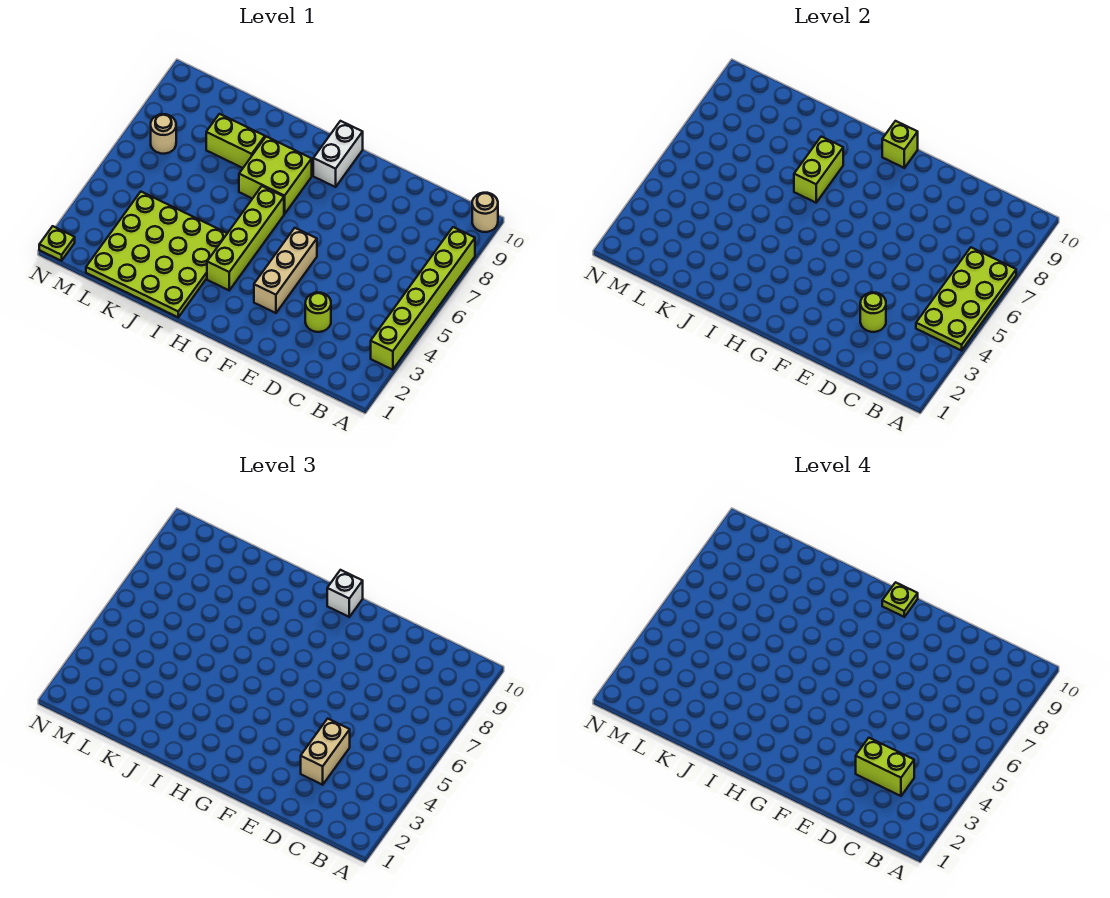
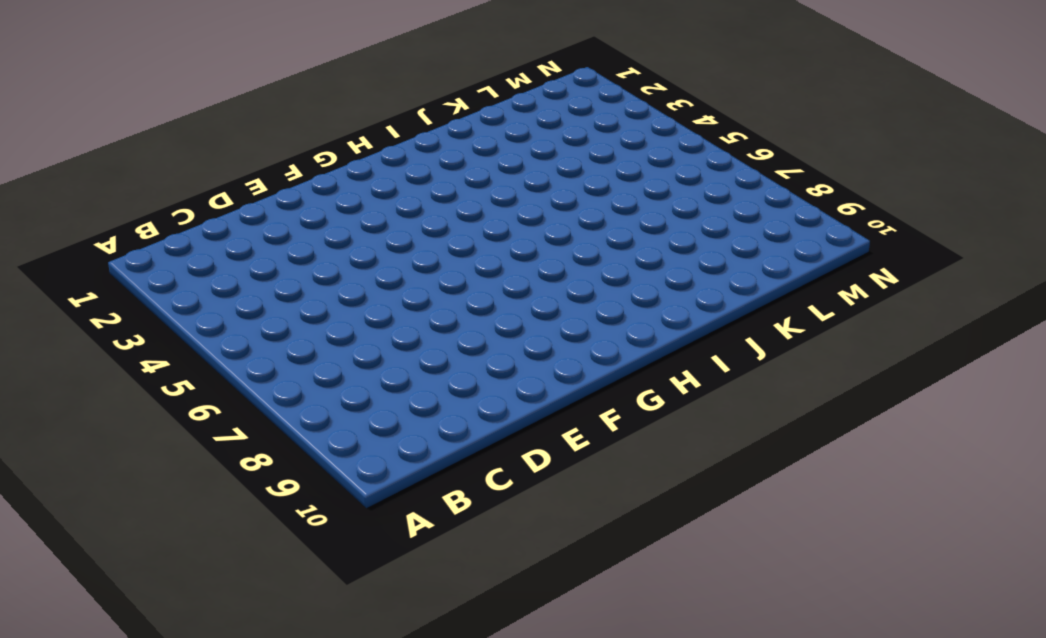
none -> lime brick A3:A8 level 1
none -> tan round brick A10 level 1
none -> lime round brick D3 level 1

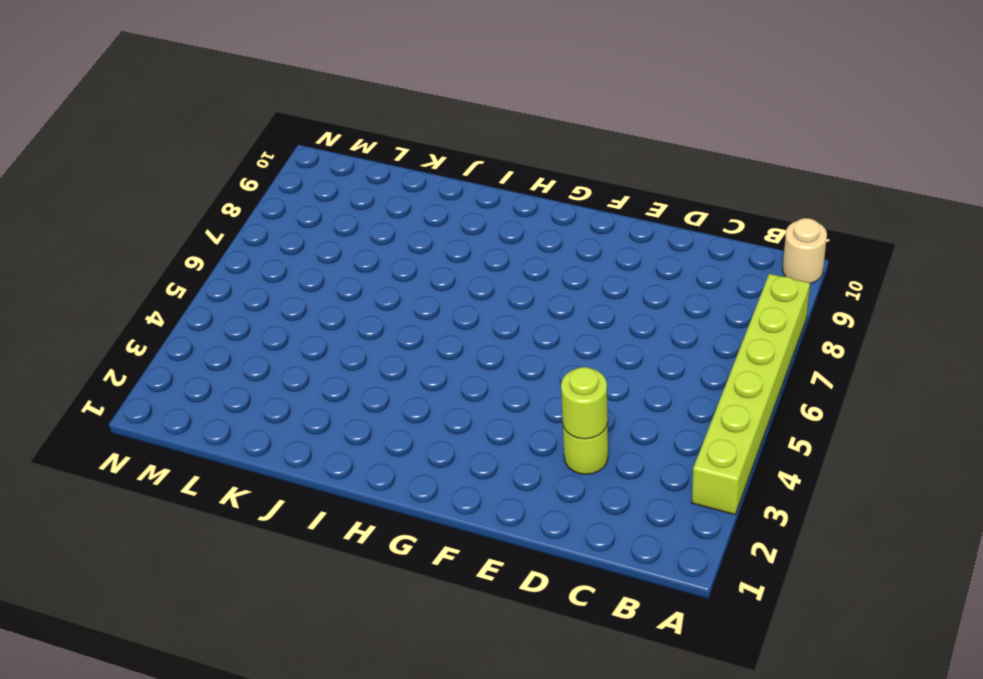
none -> tan brick F3:F5 level 1
none -> white brick G9:G10 level 1
none -> lime brick H3:H6 level 1

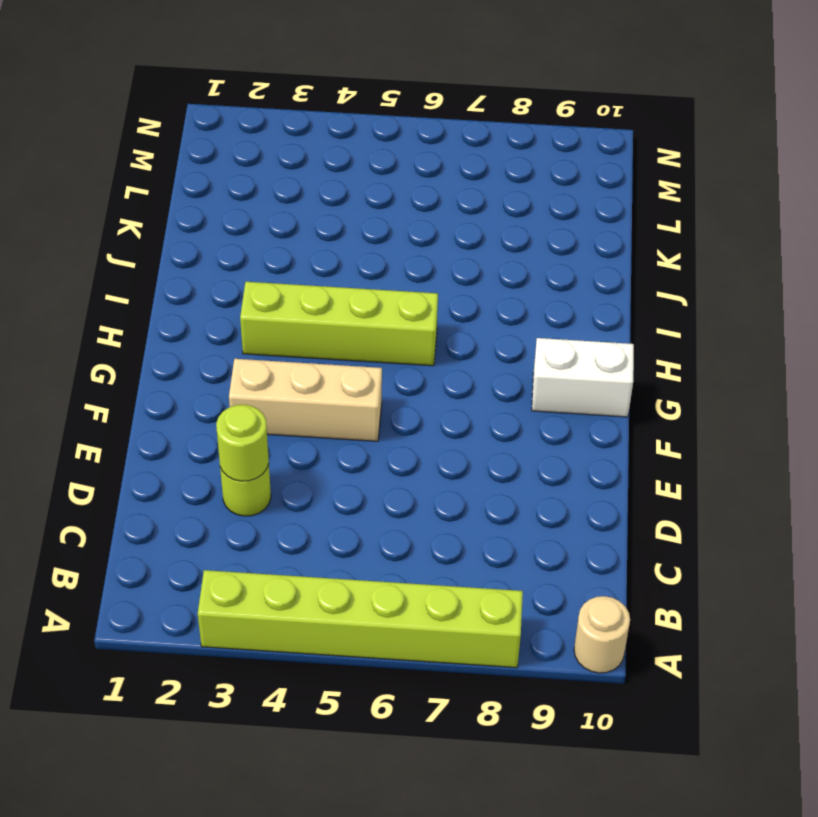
none -> lime brick H7:I8 level 1
none -> lime plate I1:L4 level 1
none -> lime brick J8:K8 level 1

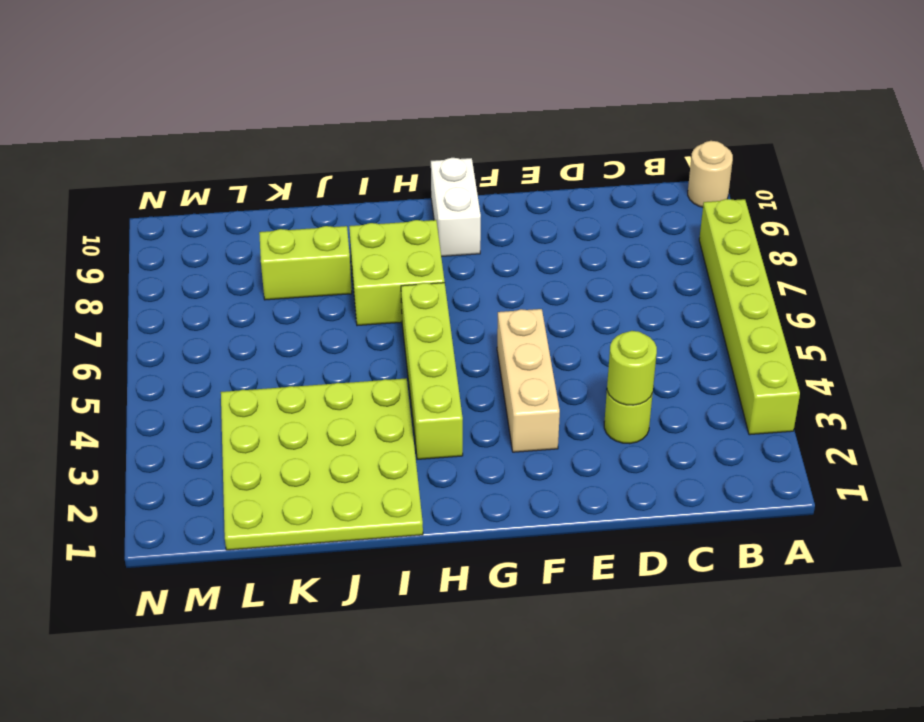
none -> tan round brick M7 level 1
none -> lime plate N1 level 1
none -> lime plate A4:B7 level 2

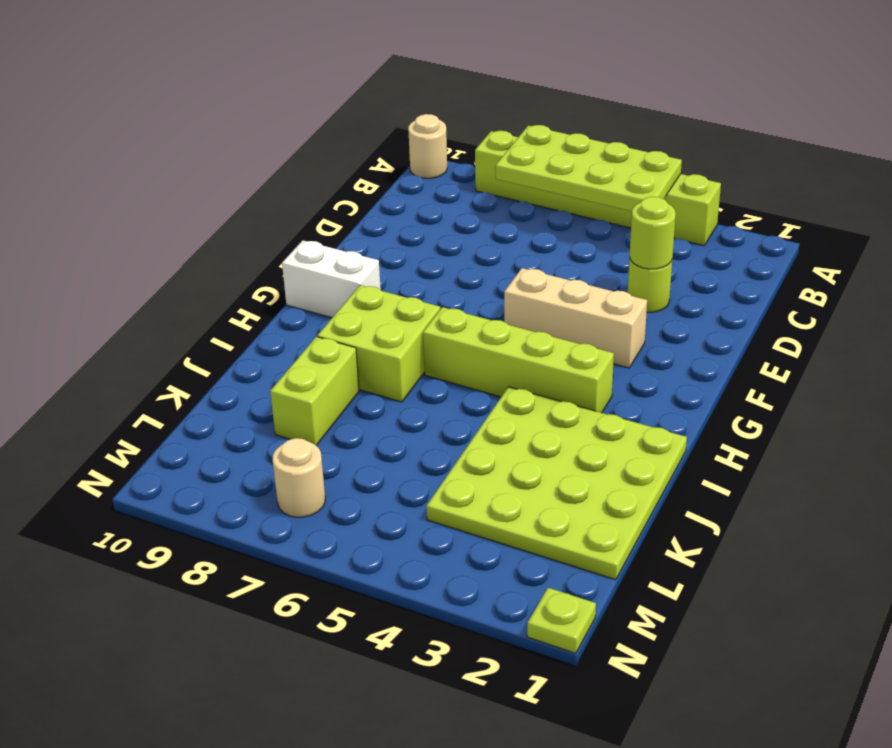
none -> lime brick G10 level 2
none -> lime brick I7:I8 level 2
none -> tan brick D3:D4 level 3

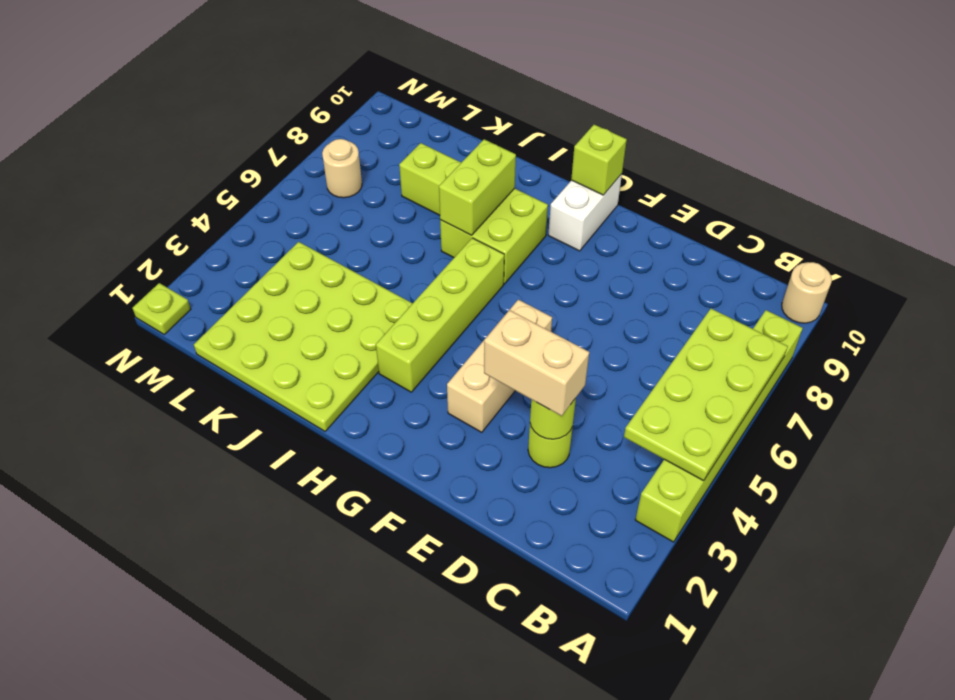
tan brick D3:E3 level 3 -> tan brick D3:D4 level 3
none -> white brick G10 level 3
none -> lime brick C3:D3 level 4
none -> lime plate G10 level 4

